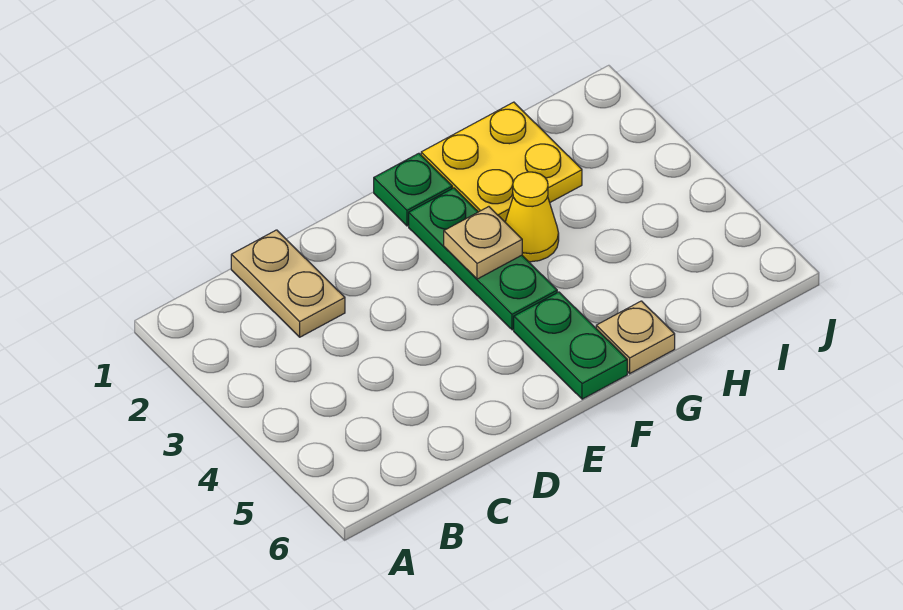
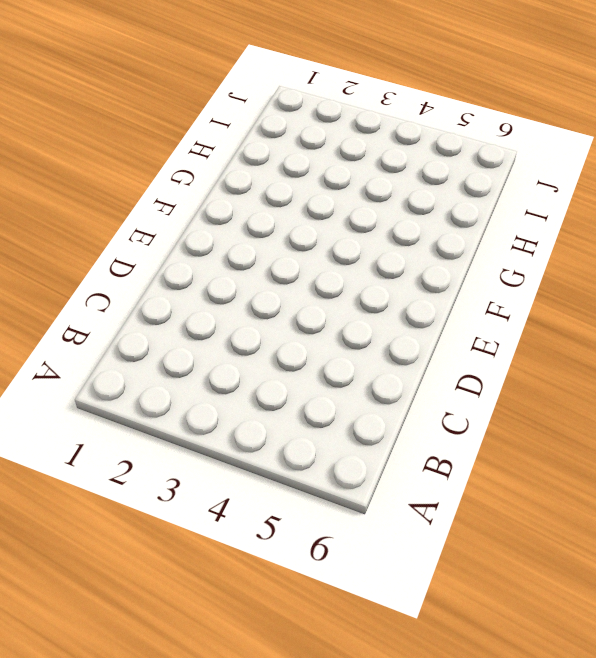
none -> tan plate C1:C2 level 1
none -> green plate F1 level 1

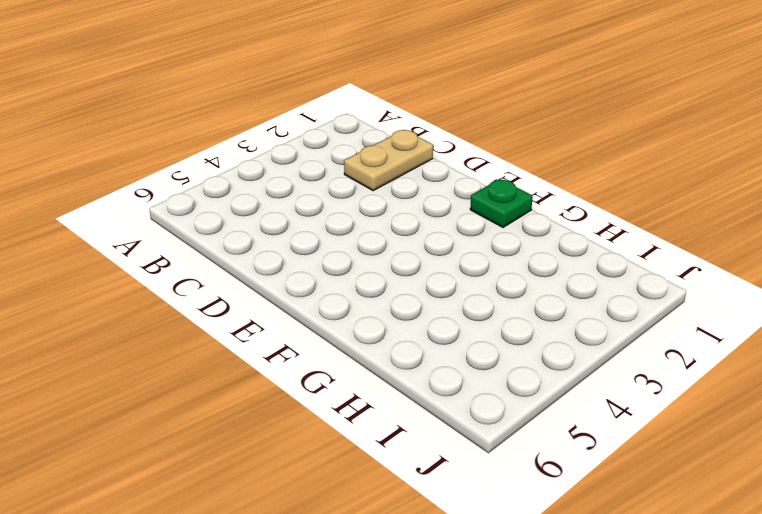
none -> green plate F2:F4 level 1
none -> green plate F5:F6 level 1

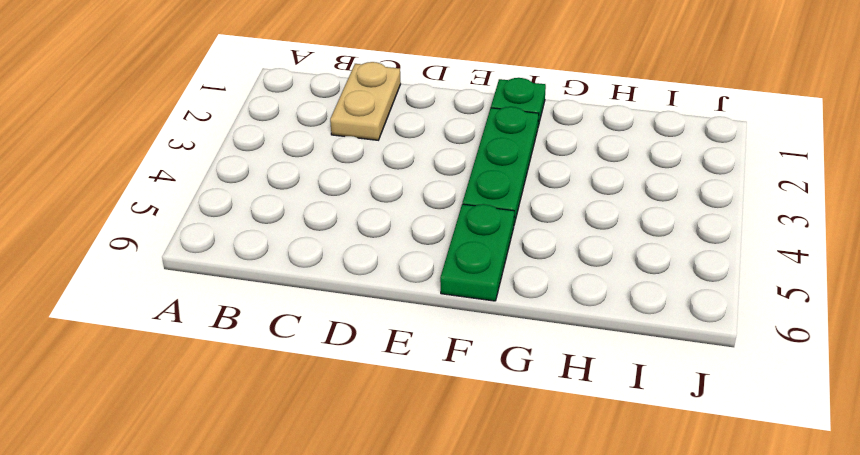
none -> yellow plate G1:H2 level 1
none -> yellow cone G3 level 1

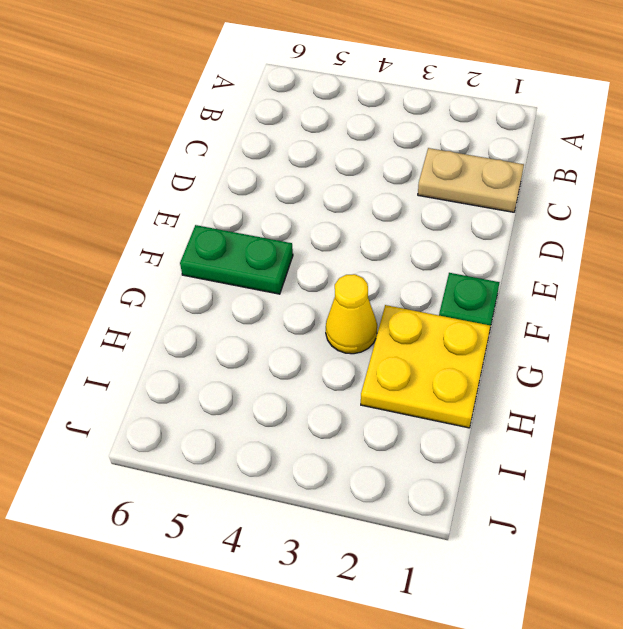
none -> green plate F2:F4 level 1
none -> tan plate G6 level 1

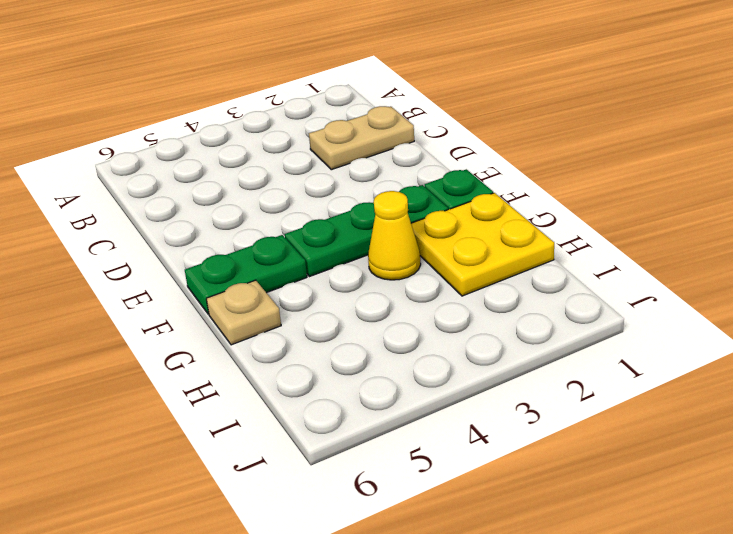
none -> tan plate F3 level 2

